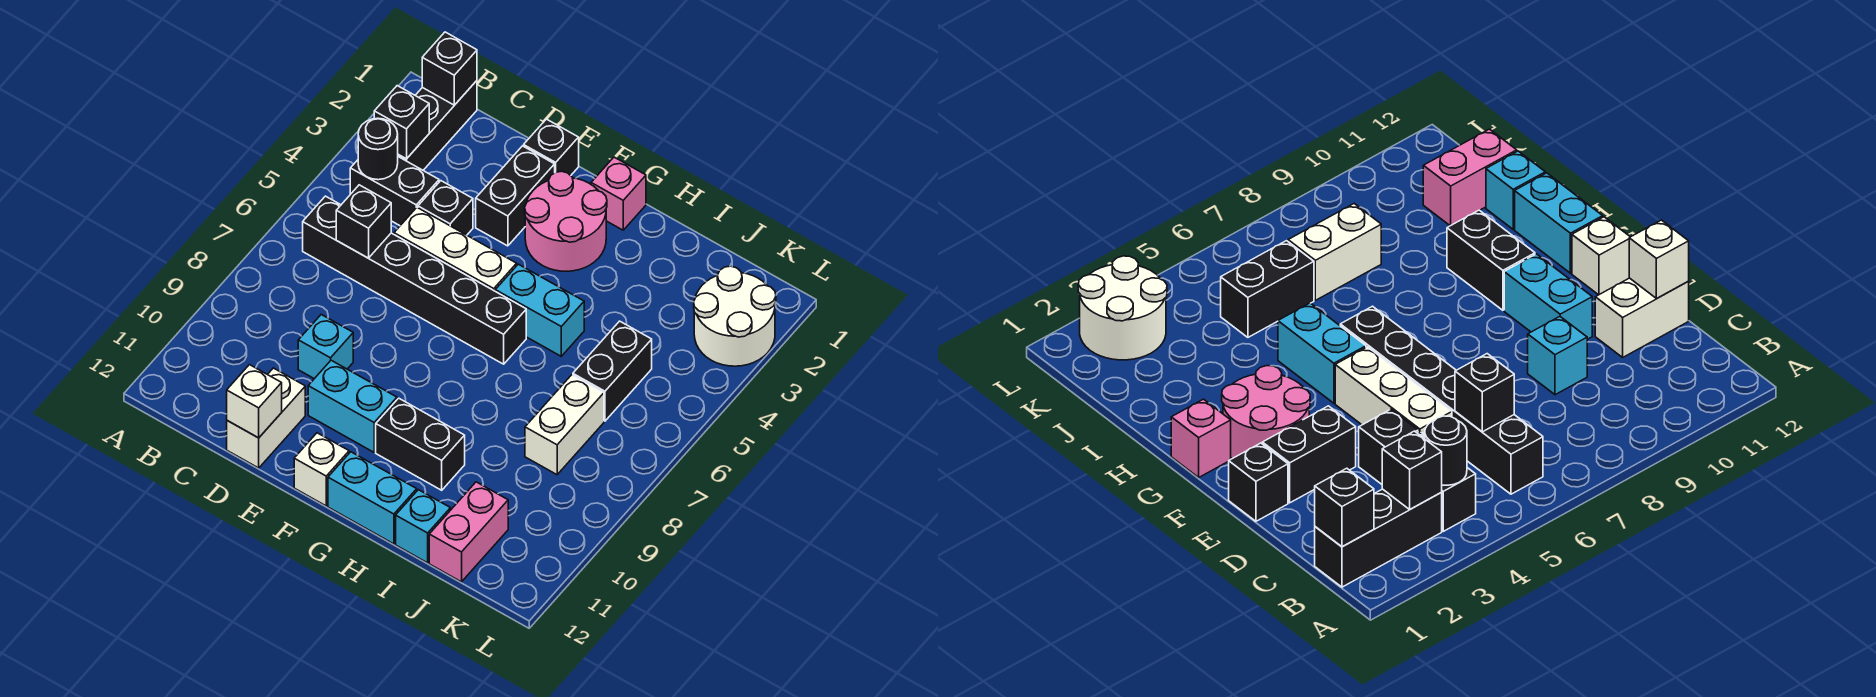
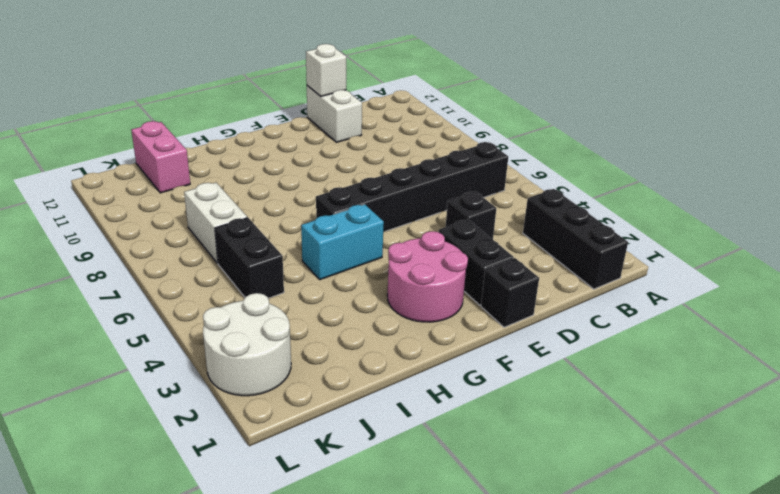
none -> black brick B4:C4 level 1
none -> white brick D5:F5 level 1
none -> cyan brick D9 level 1

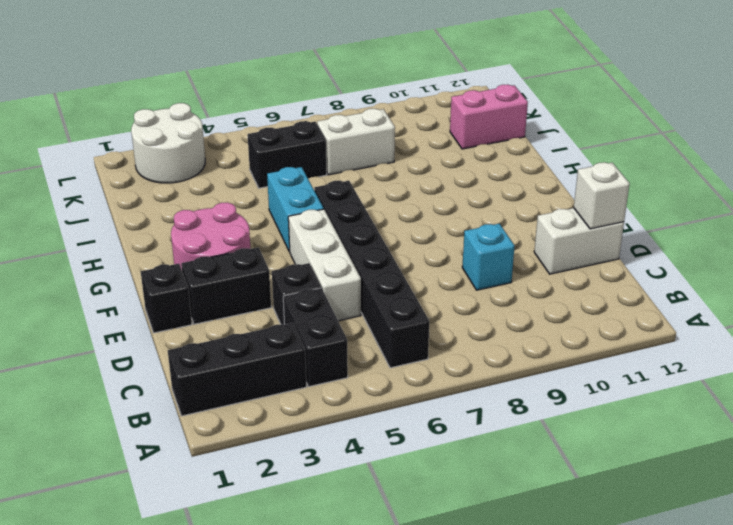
none -> cyan brick E10:F10 level 1
none -> white brick F12 level 1
none -> pink brick G1 level 1

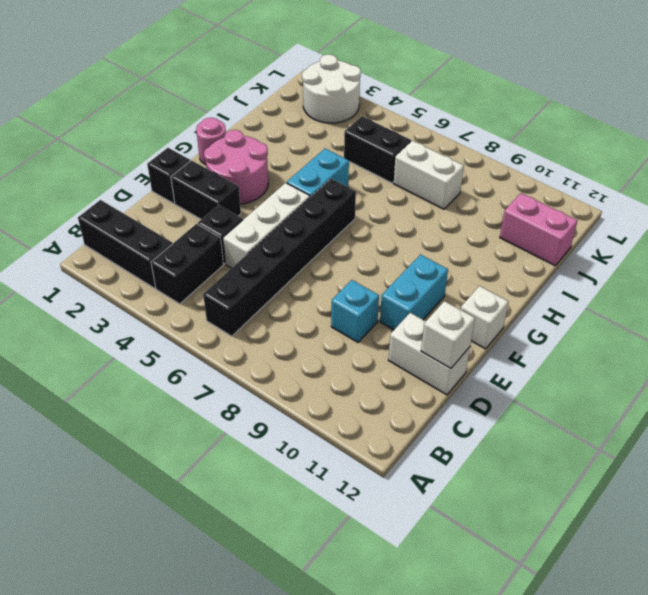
pink round brick G1 level 1 -> pink brick G1 level 1
none -> black brick G10:H10 level 1
none -> cyan brick G12:H12 level 1
none -> cyan brick I12 level 1

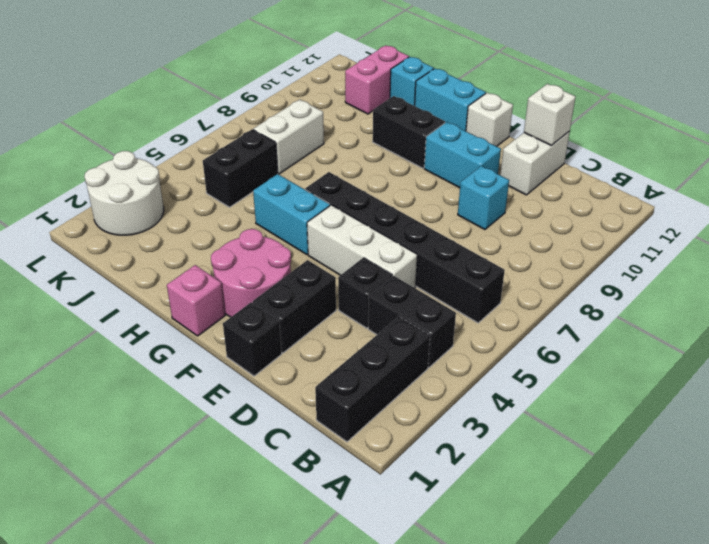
none -> black brick B1 level 2
none -> black brick B3 level 2
none -> black round brick B4 level 2

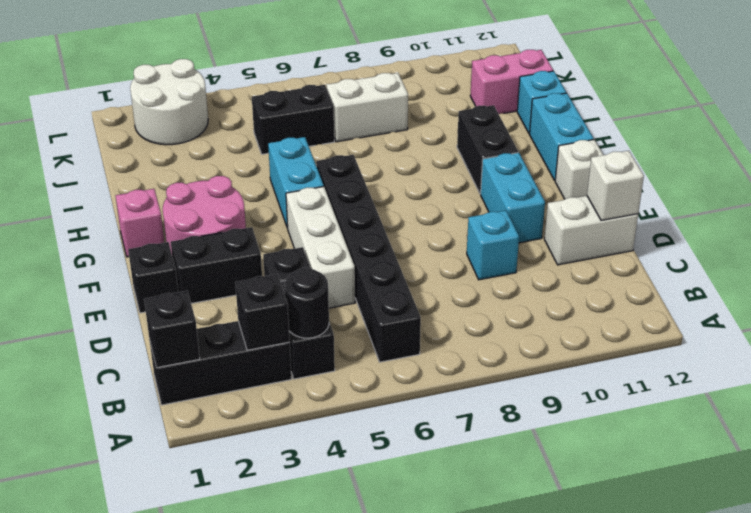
none -> black brick C6 level 2

